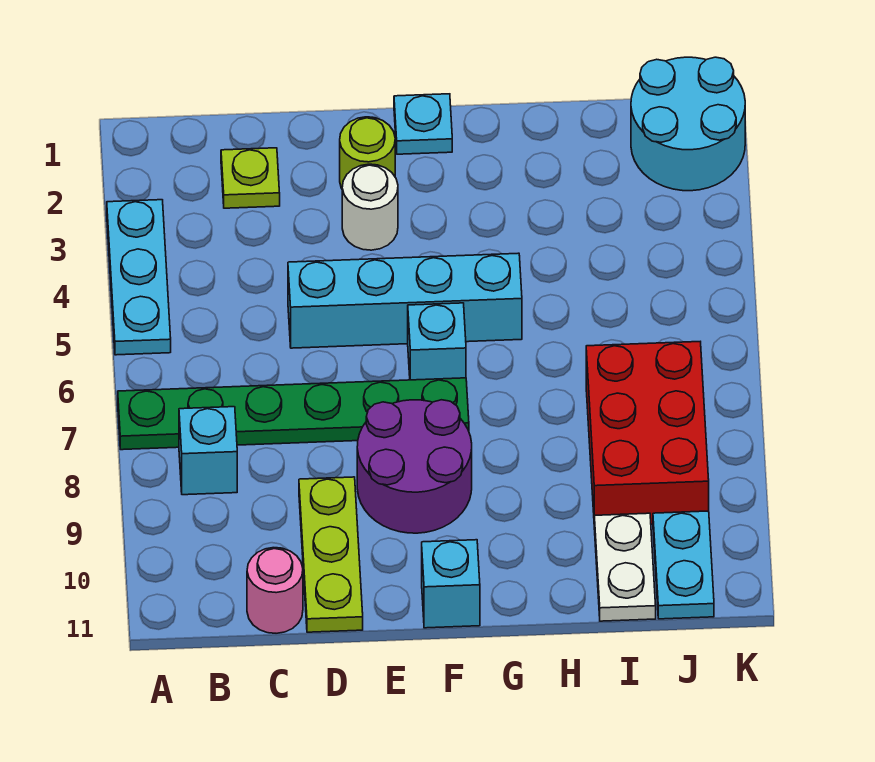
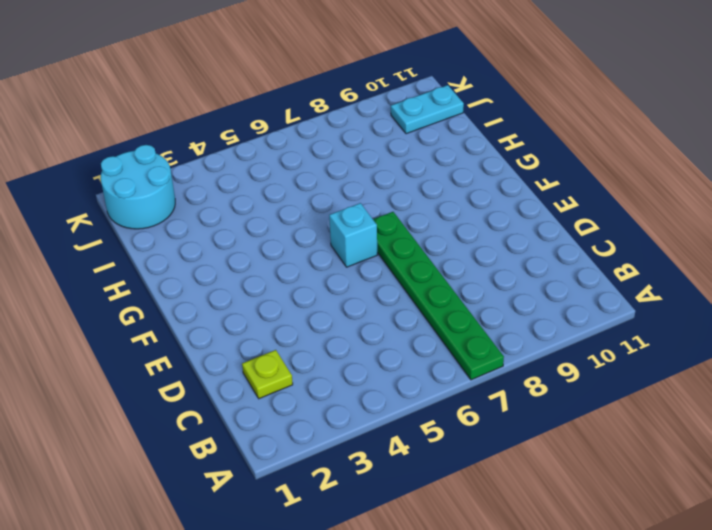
none -> cyan plate A3:A5 level 1
none -> cyan brick B8 level 1
none -> pink round brick C11 level 1

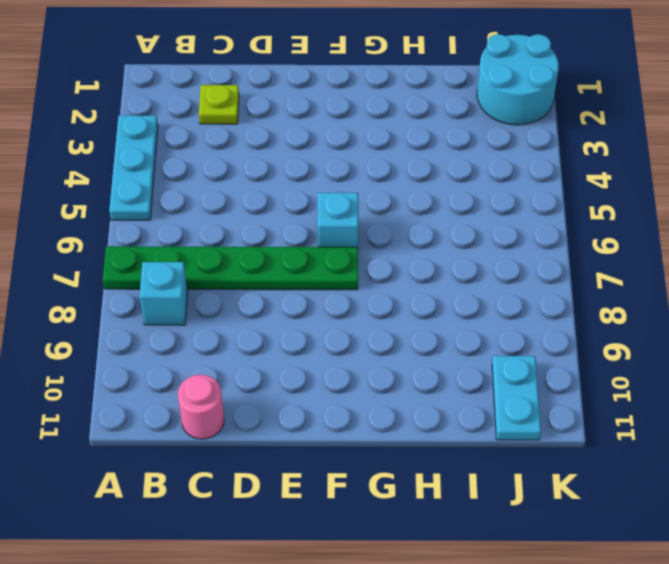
none -> cyan brick D5:G5 level 1
none -> lime plate D9:D11 level 1
none -> lime round brick E2 level 1

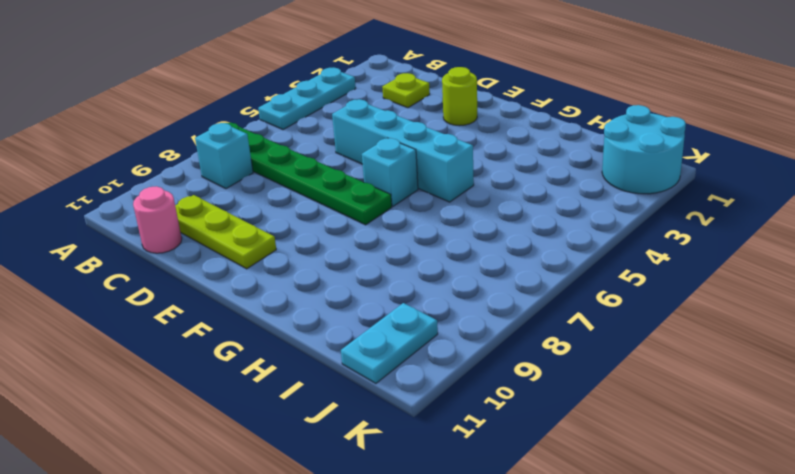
lime plate C10:E10 level 1 -> lime plate D9:D11 level 1
none -> white round brick E3 level 1
none -> purple round brick E8:F9 level 1
none -> cyan plate F1 level 1

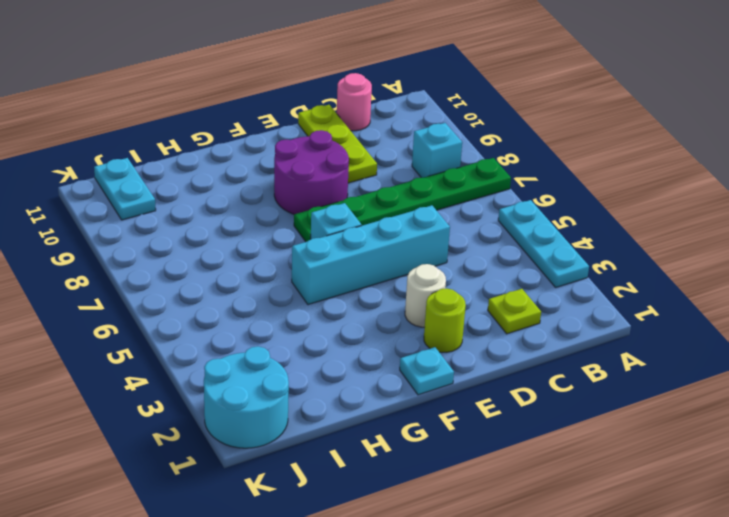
none -> cyan brick F11 level 1
none -> red brick I7:J9 level 1
none -> white plate I10:I11 level 1

